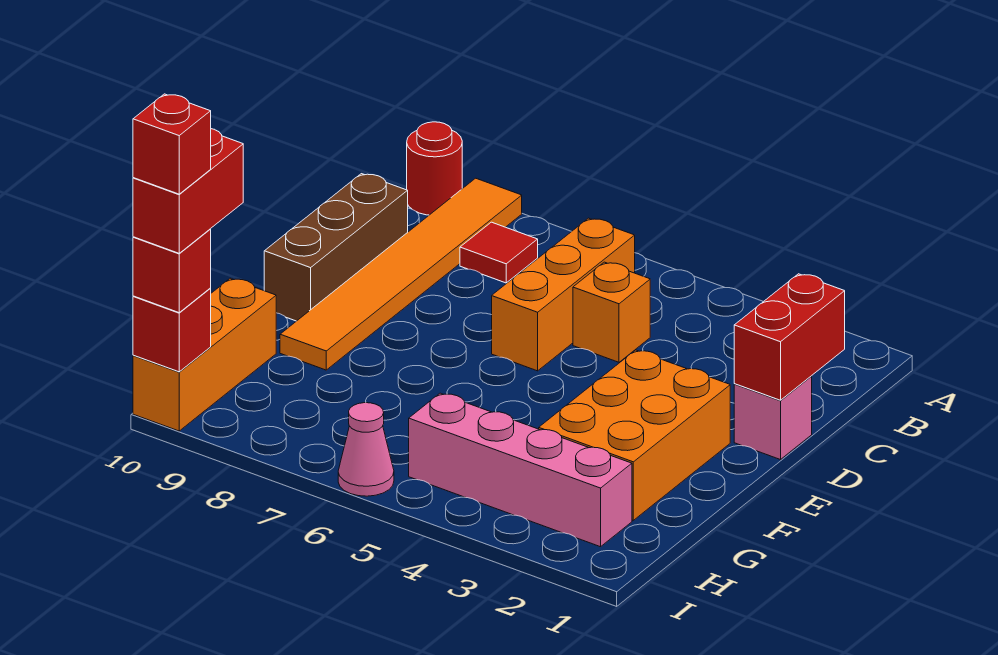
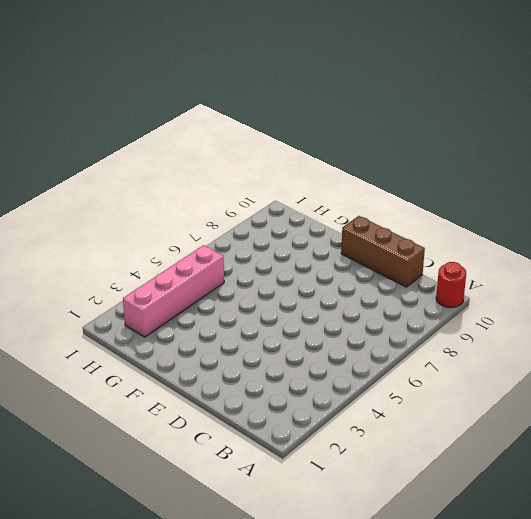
none -> orange tile A9:F9 level 1
none -> orange brick B6:D6 level 1
none -> red tile B8 level 1

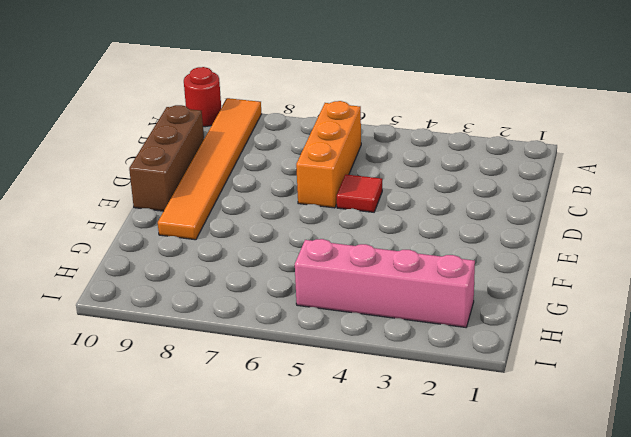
red tile D5 level 1 -> red tile B8 level 1
none -> orange brick C5 level 1
none -> pink brick D1 level 1
none -> orange brick E2:G3 level 1

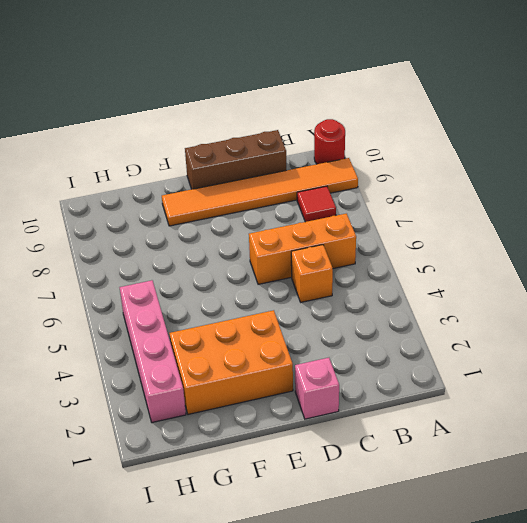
none -> orange brick G10:I10 level 1
none -> pink cone I6 level 1
none -> red brick C1:D1 level 2

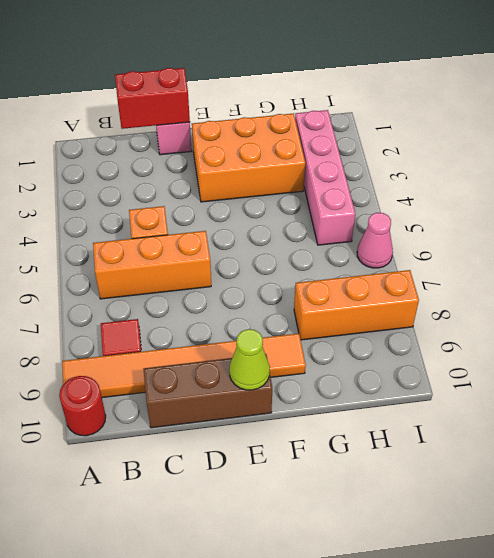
lime cone E10 level 2 -> none
orange brick G8:I8 level 1 -> orange brick G10:I10 level 1
none -> red brick I10 level 2
none -> red brick I10 level 3
none -> red brick H10:I10 level 4

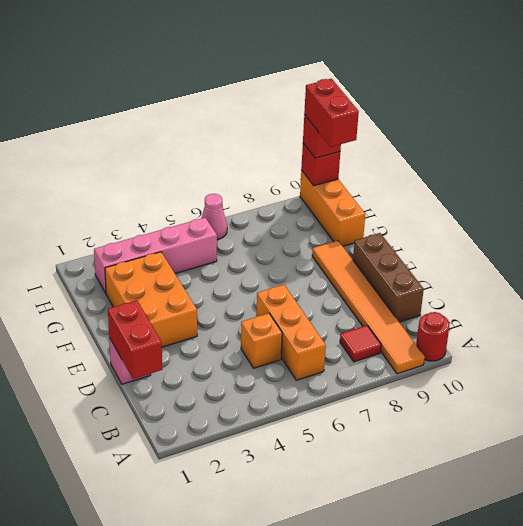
none -> red brick I10 level 5

